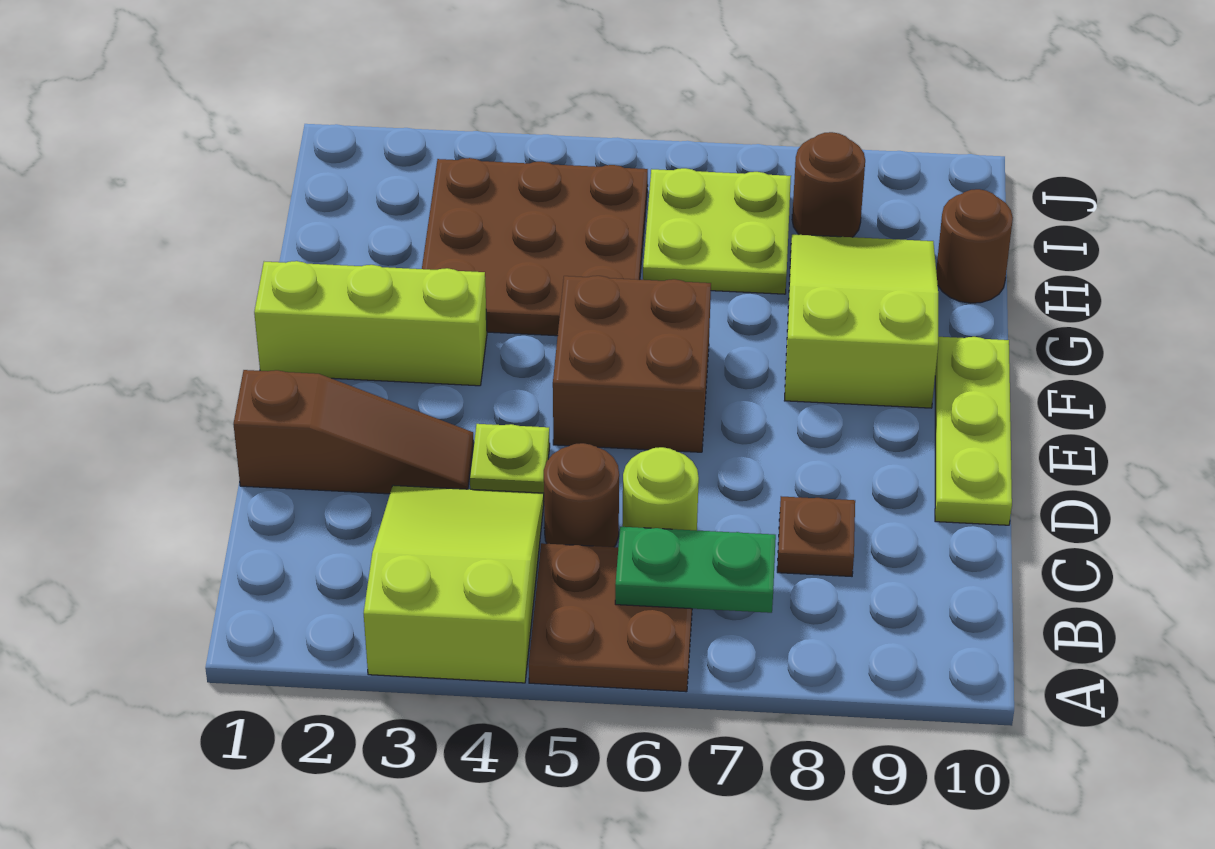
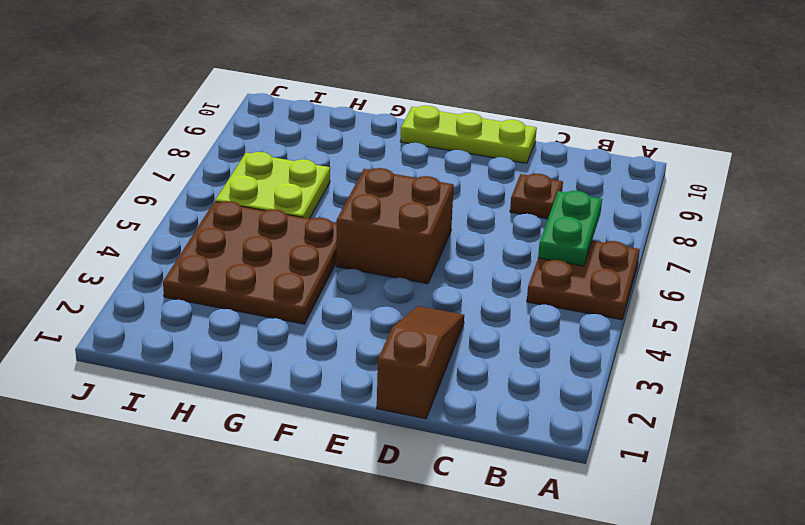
none -> lime slope A3:C4 level 1 top A
none -> brown round brick C5 level 1
none -> lime round brick C6 level 1

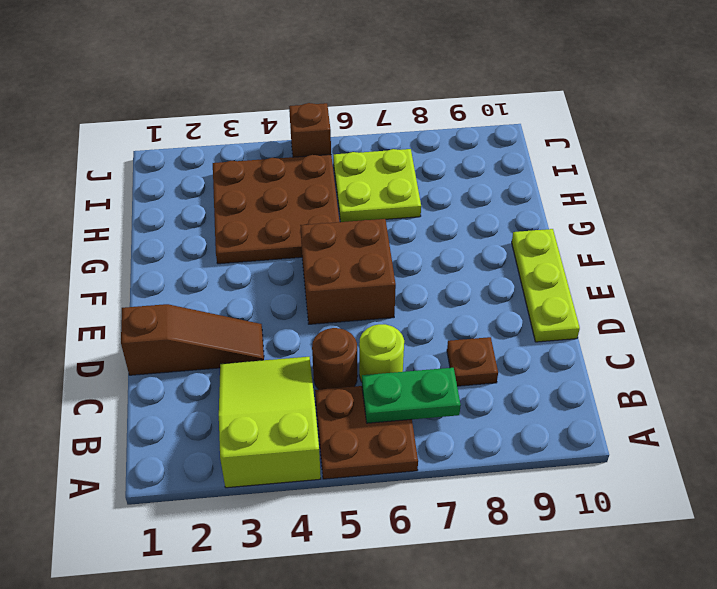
brown brick J5 level 1 -> none
none -> lime plate D4 level 1
none -> lime brick F1:F3 level 1
none -> lime slope F8:H9 level 1 top F

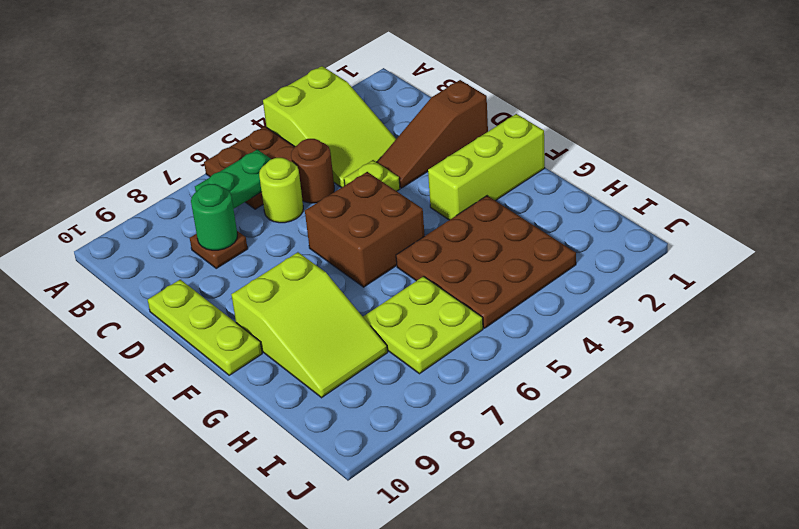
green round brick C8 level 2 -> none
none -> brown round brick H10 level 1
none -> brown round brick I8 level 1

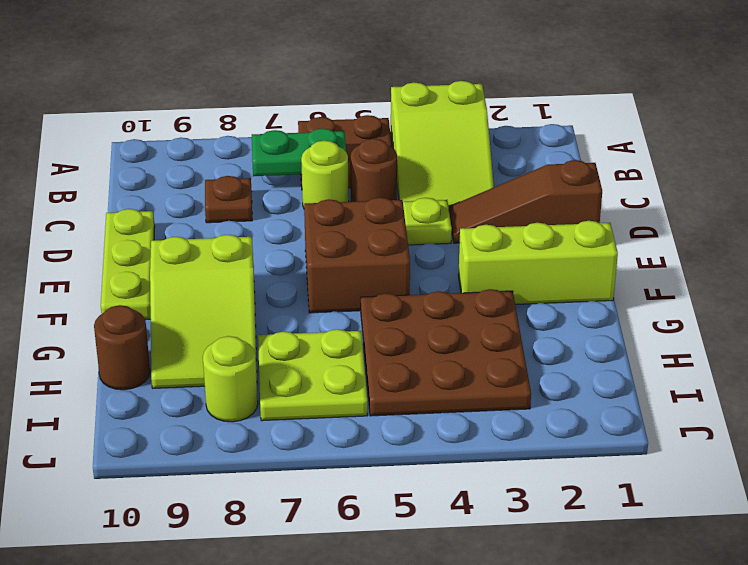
lime round brick I8 level 1 -> brown round brick I8 level 1

